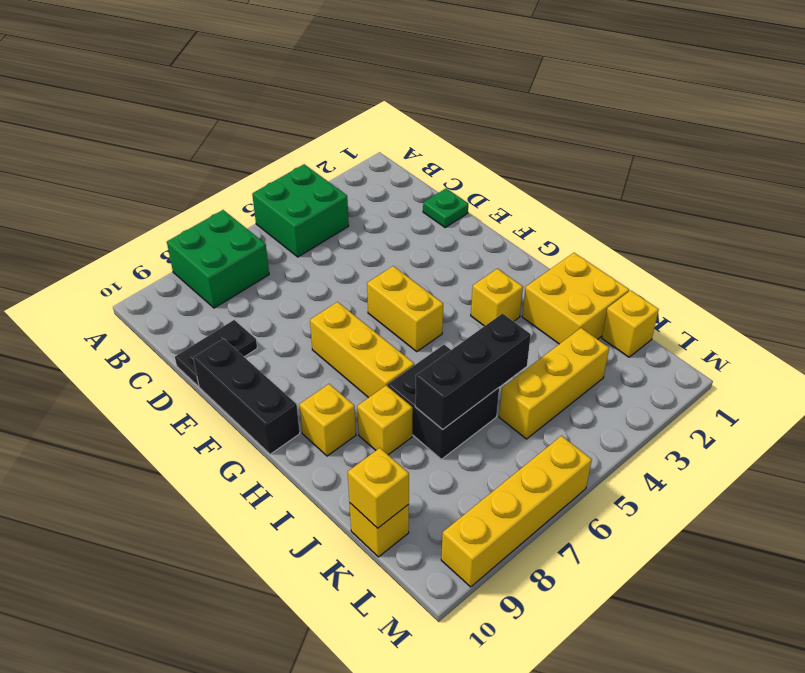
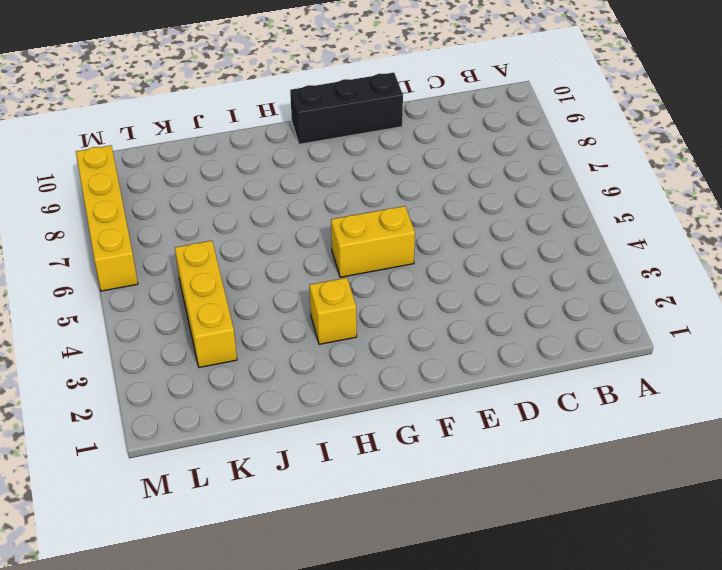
none -> green brick A4:B5 level 1
none -> green brick A7:B8 level 1
none -> green plate D1 level 1

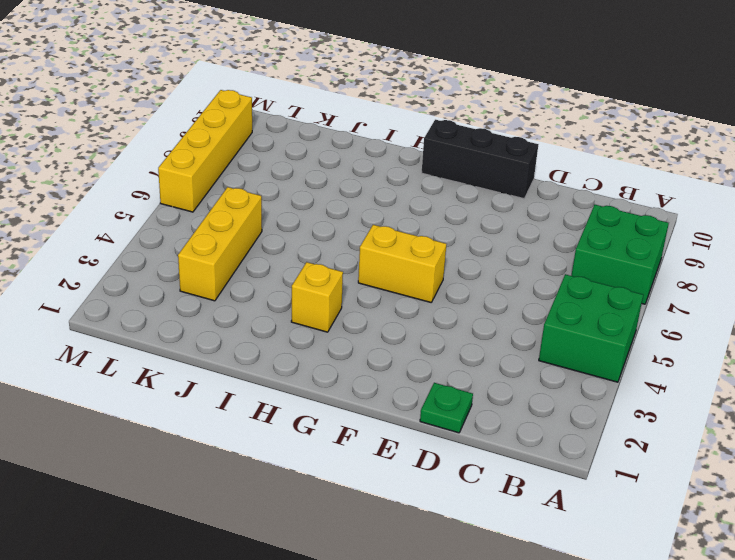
none -> black plate D9:D10 level 1
none -> yellow brick F7:H7 level 1
none -> yellow brick H9 level 1

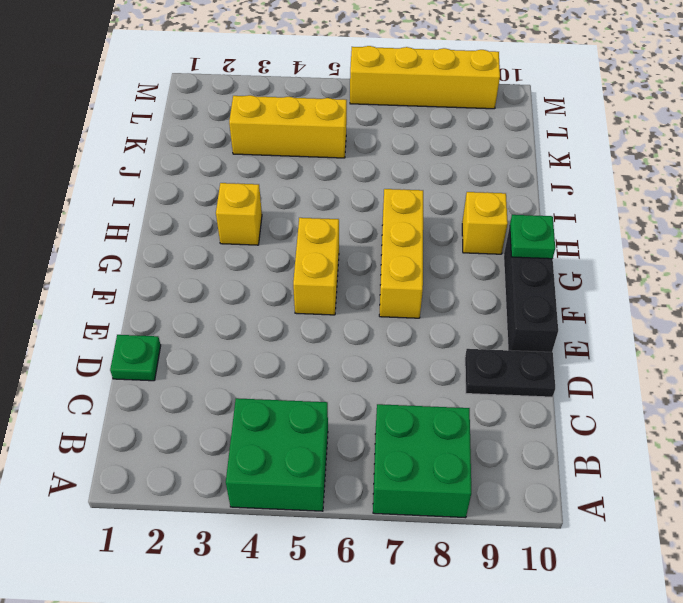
green plate G10 level 2 -> none
none -> yellow brick I1:J2 level 1
none -> black brick I6:J7 level 1
none -> yellow brick I8 level 1

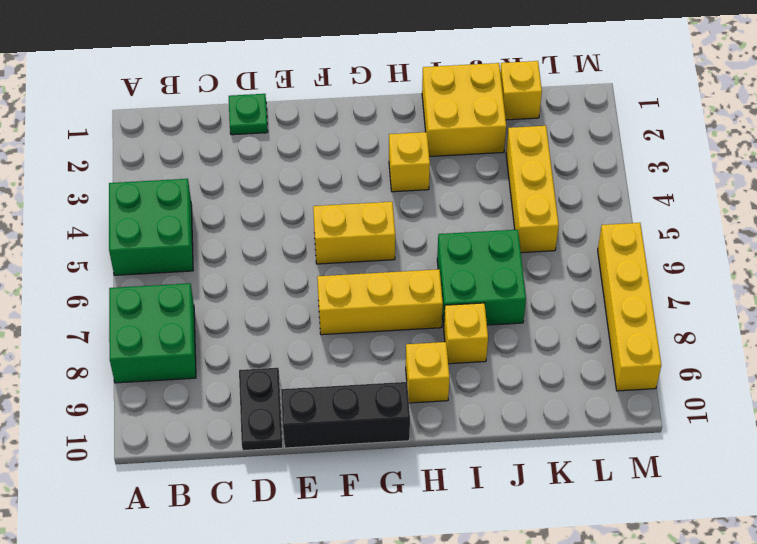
green brick I6:J7 level 1 -> black brick I6:J7 level 1
none -> yellow brick K10 level 1
none -> black brick J5:J7 level 2
none -> yellow brick K10 level 2

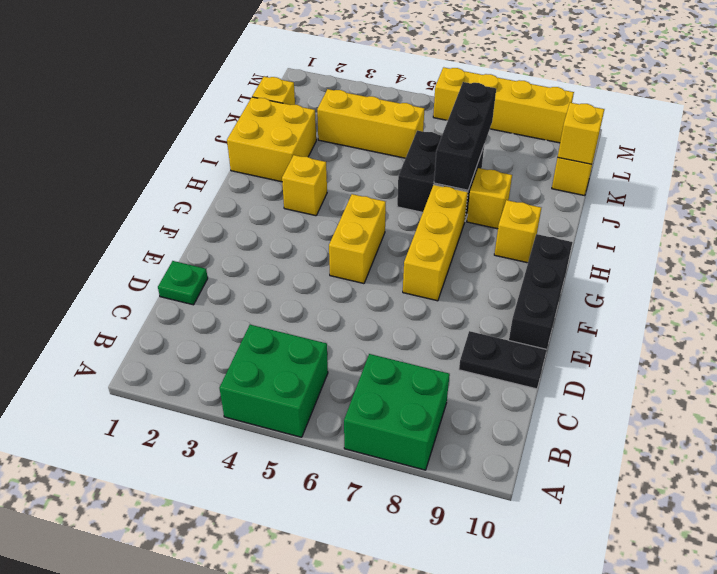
black brick I7:K7 level 2 -> black brick J5:J7 level 2

